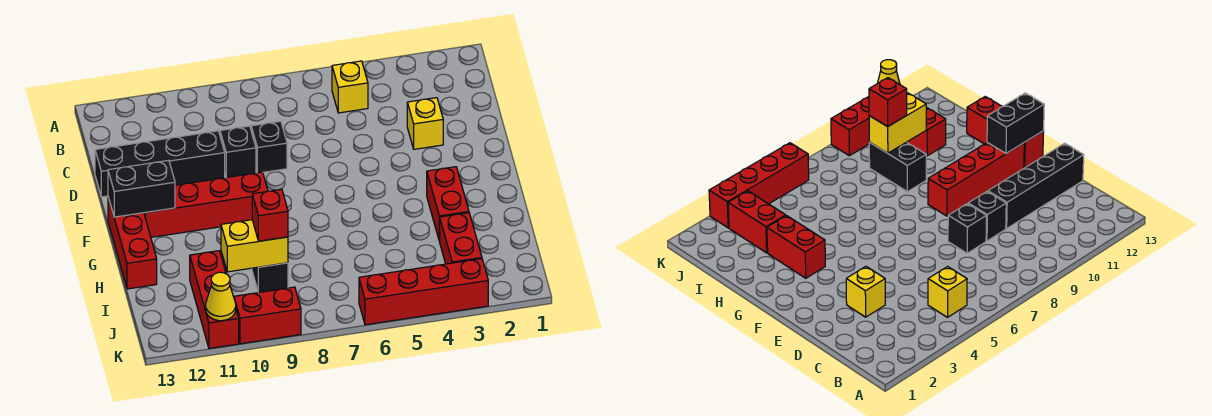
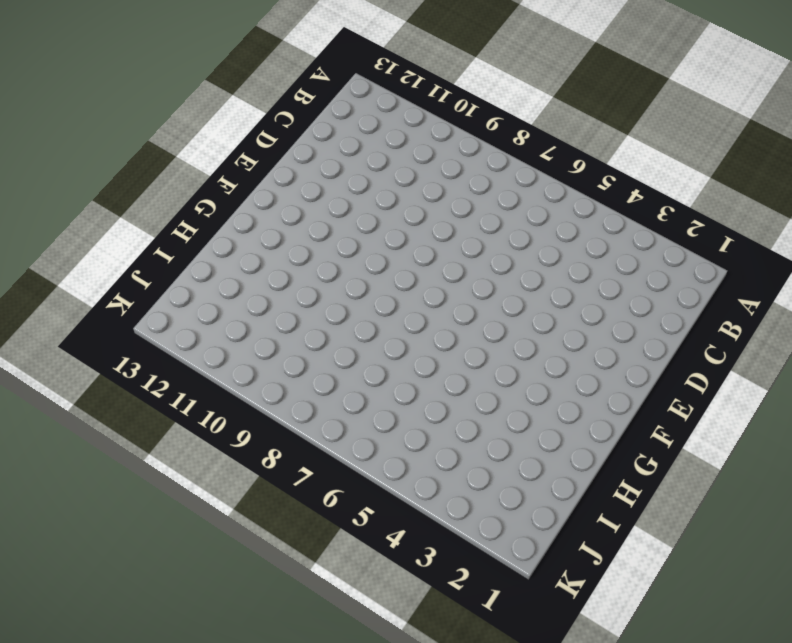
none -> yellow brick B5 level 1
none -> yellow brick D3 level 1
none -> black brick D8 level 1

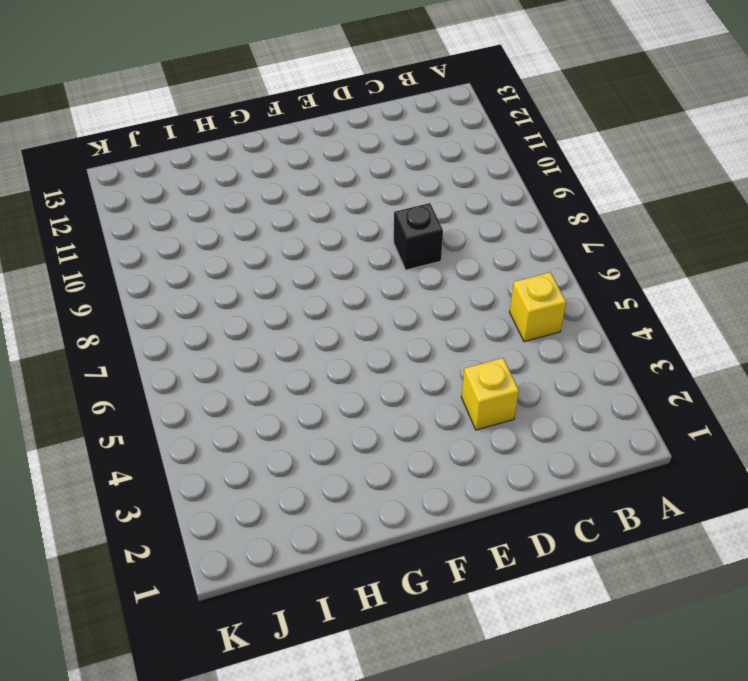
none -> black brick D9 level 1
none -> black brick D10:D13 level 1
none -> red brick F9:F12 level 1

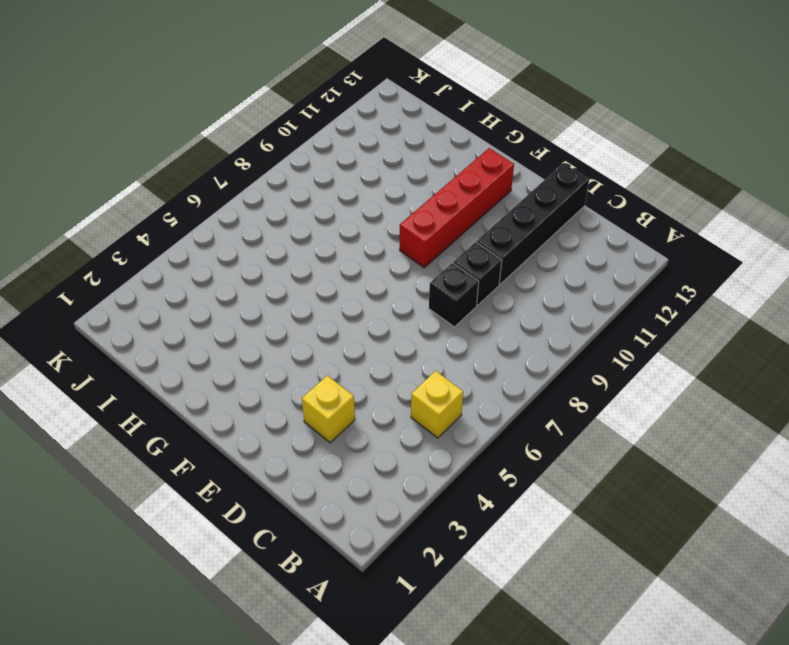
none -> red brick F13:H13 level 1
none -> red brick G3:H3 level 1
none -> black brick H9:I9 level 1

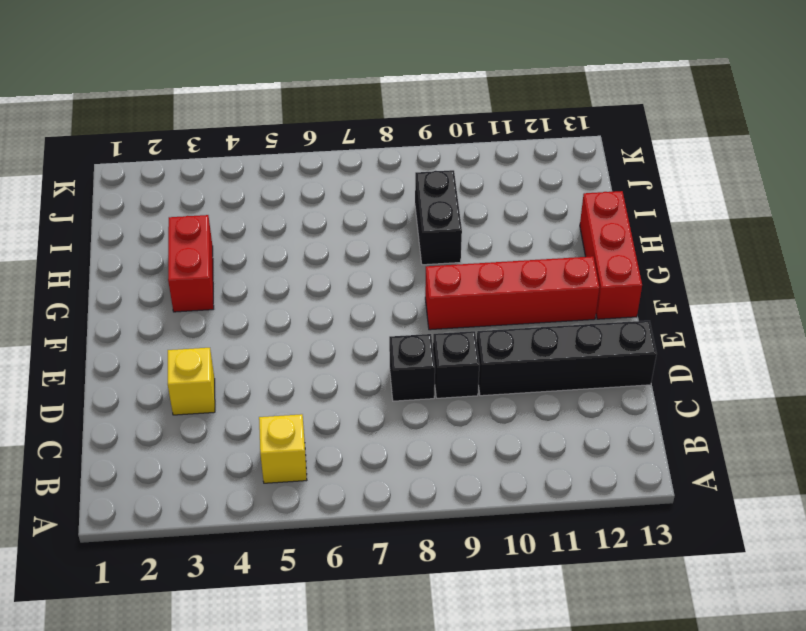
none -> red brick I3:J3 level 1
none -> red brick I11:K11 level 1
none -> red brick K3:K6 level 1

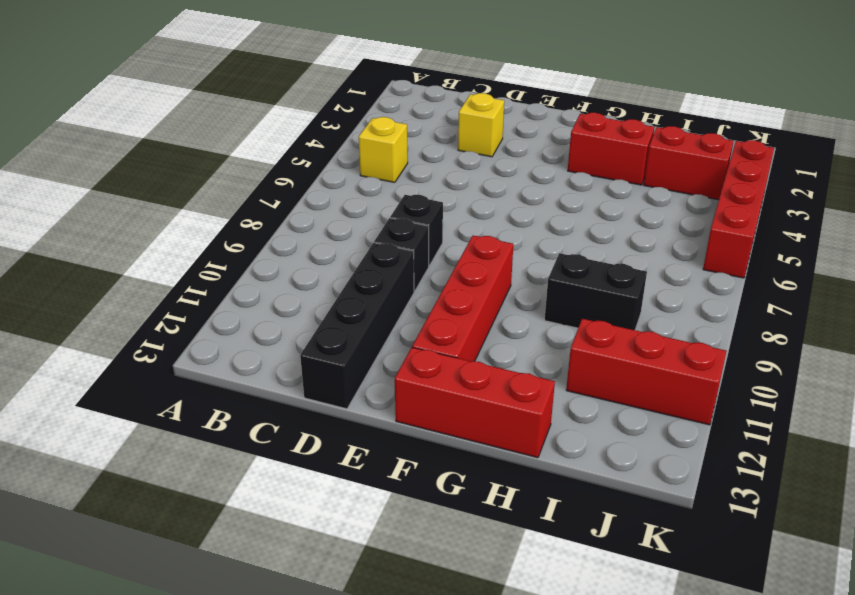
none -> red brick K9:K10 level 1
none -> black brick F12:F13 level 2
none -> yellow brick I9:I10 level 2

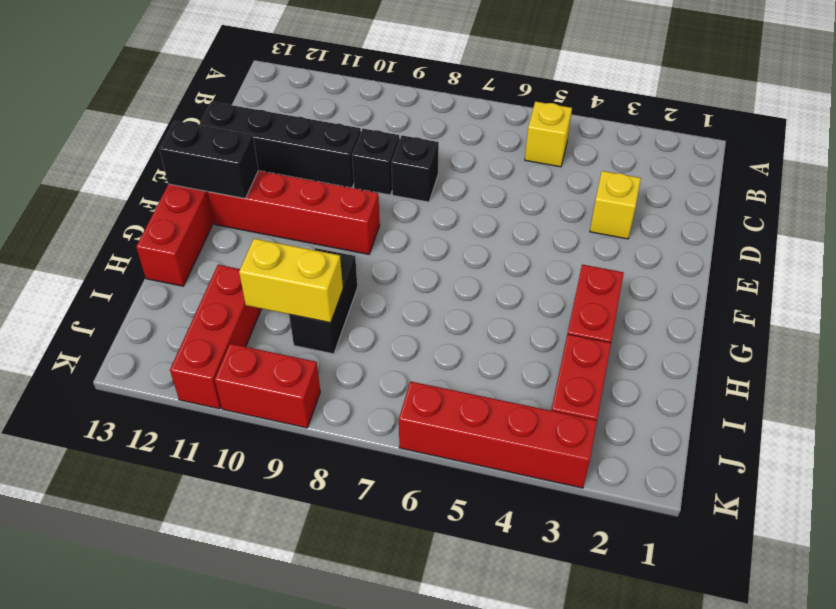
none -> yellow cone K11 level 2
none -> red brick I9 level 3

